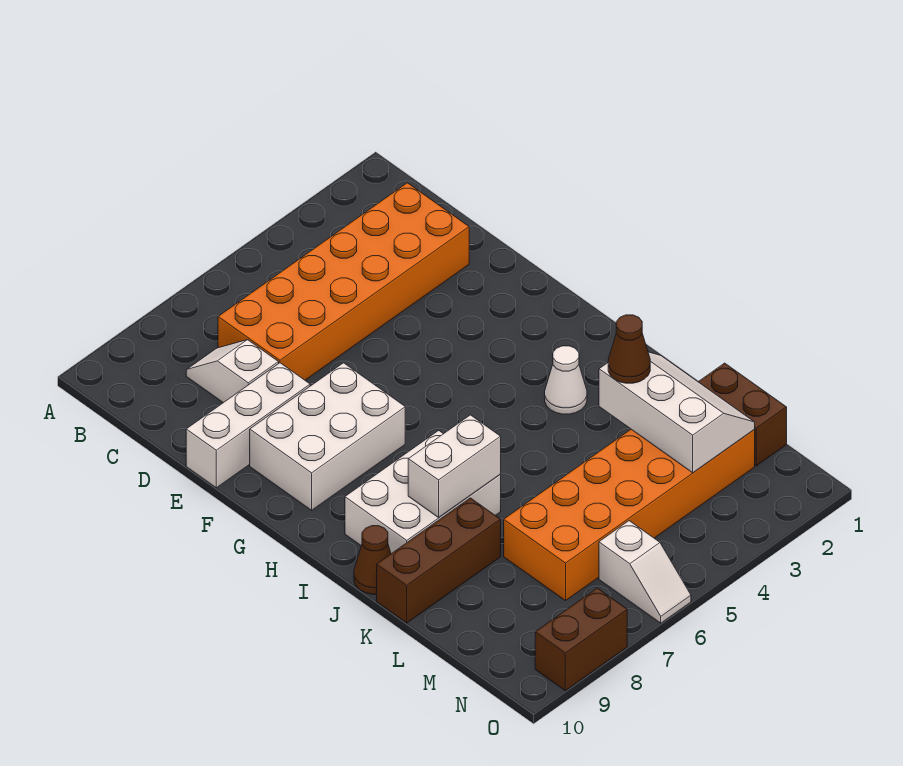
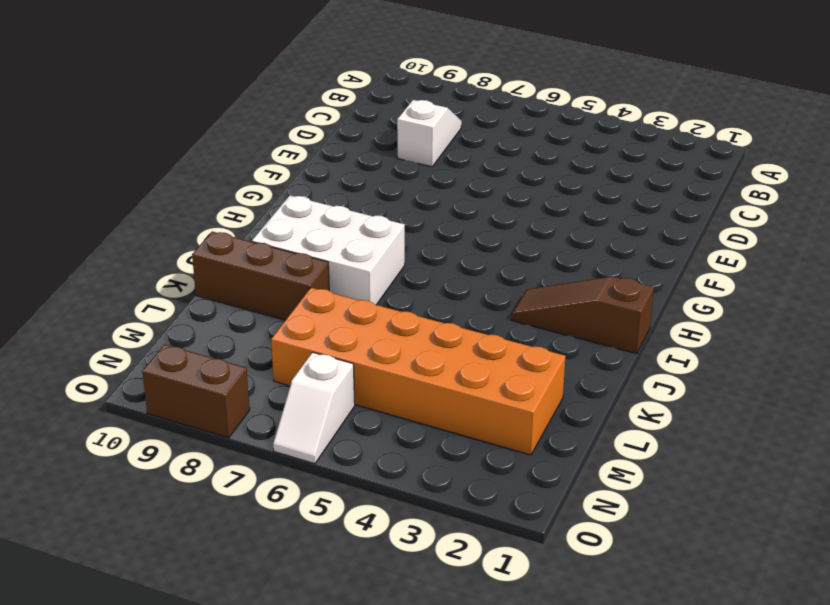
brown slope I1:I3 level 1 top 1 -> white cone I3 level 1
none -> orange brick C2:D7 level 1
none -> white brick E8:E10 level 1
none -> white brick F7:G9 level 1

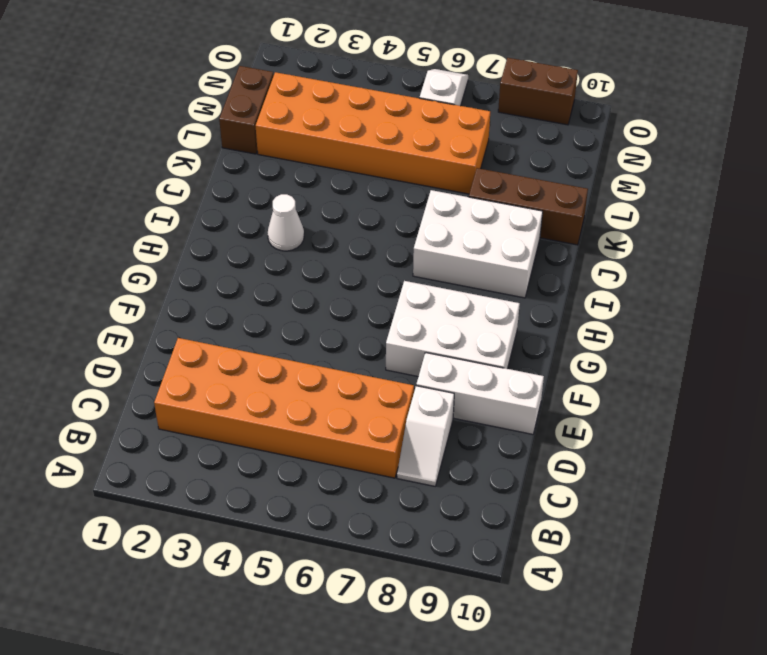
none -> brown cone J10 level 1
none -> white brick J7:J8 level 2
none -> white slope K2:M3 level 2 top 3

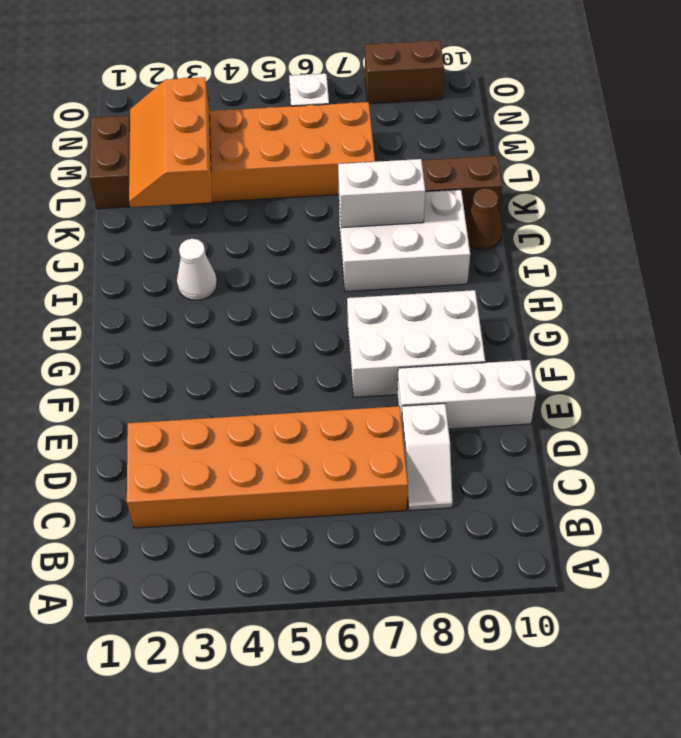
orange slope K2:M3 level 2 top 3 -> white slope K2:M3 level 2 top 3
none -> brown cone K3 level 3

